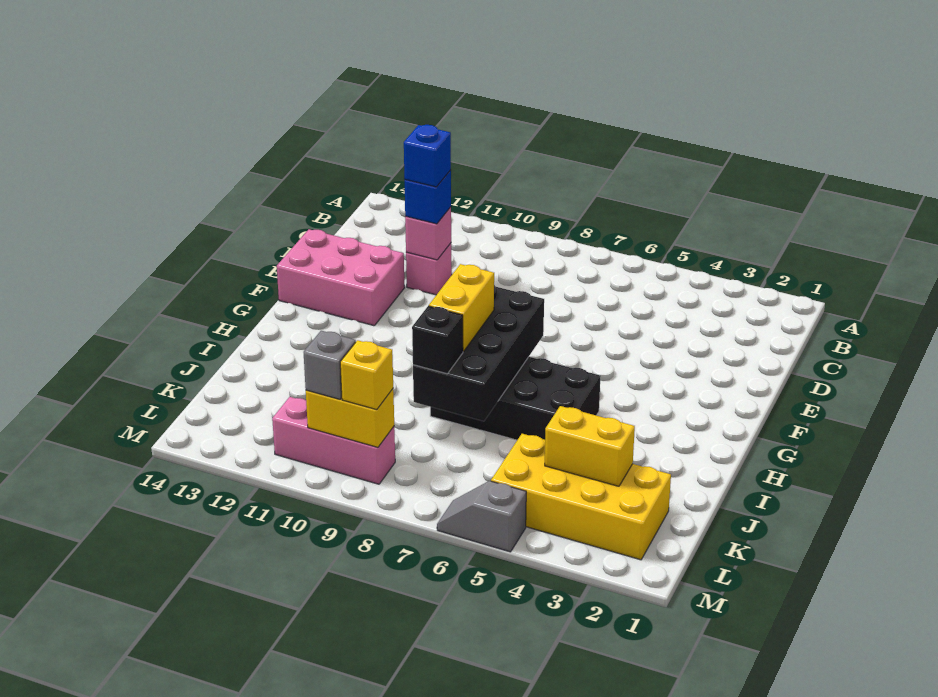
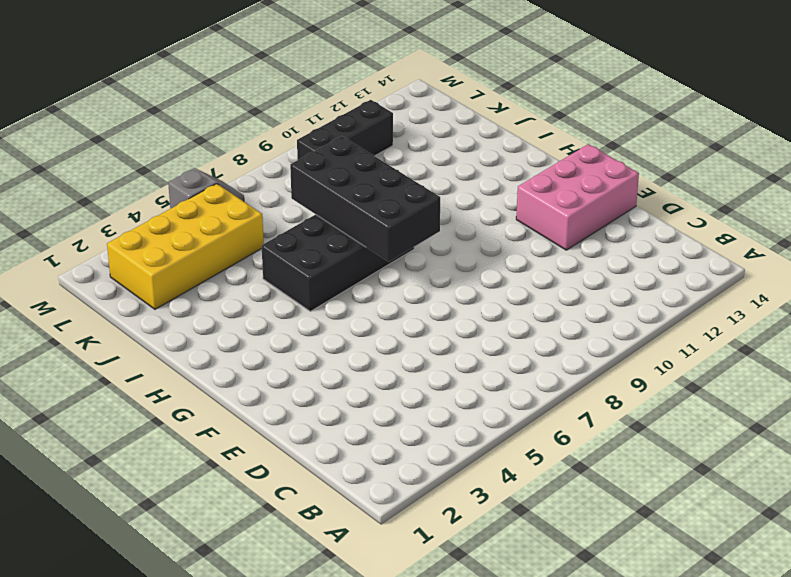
black brick L9:L11 level 1 -> pink brick L9:L11 level 1
none -> pink brick D11 level 1
none -> pink brick D11 level 2
none -> yellow brick K3:K4 level 2

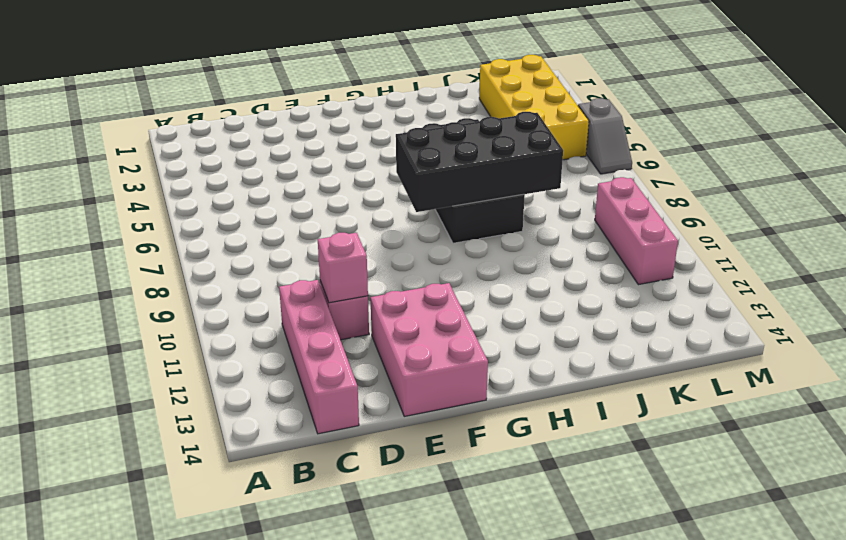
pink brick C11:C14 level 1 -> none
none -> yellow brick K3:K4 level 2
none -> yellow brick L9:L10 level 2
none -> blue brick D11 level 3

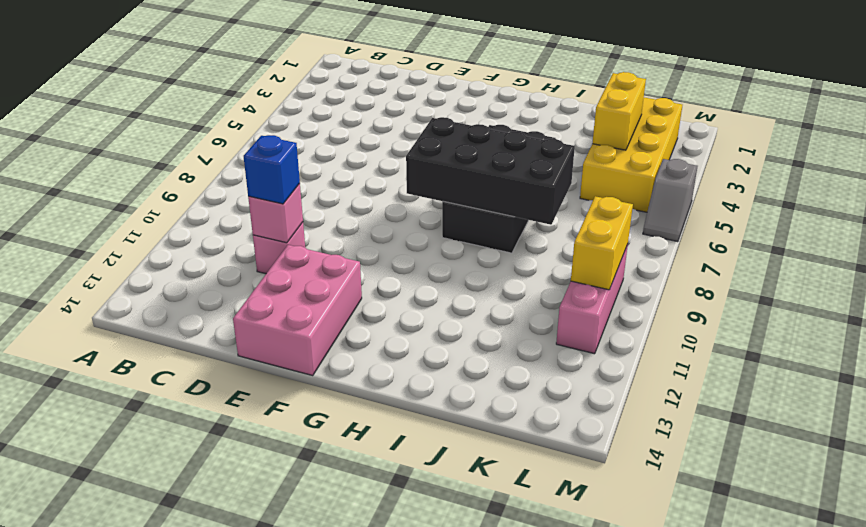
none -> yellow brick H8:I8 level 3
none -> black brick J8 level 3
none -> yellow brick L9 level 3

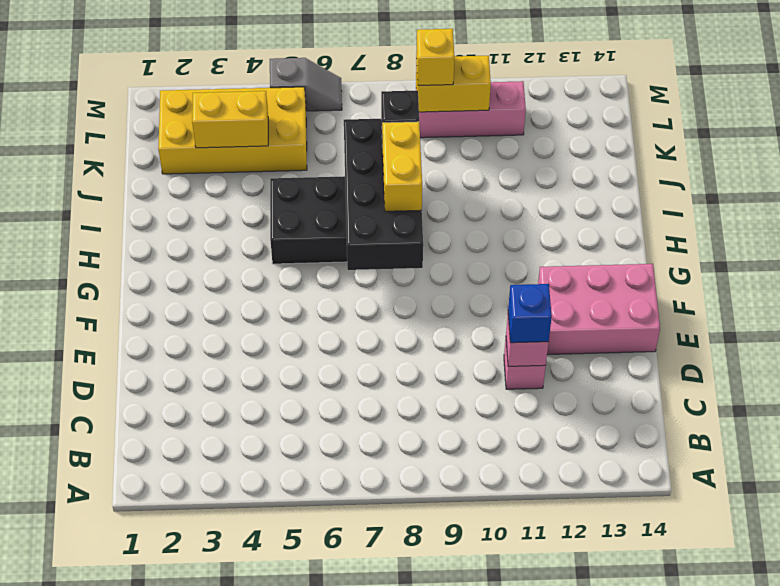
none -> grey brick L10 level 3
none -> blue brick D11 level 4

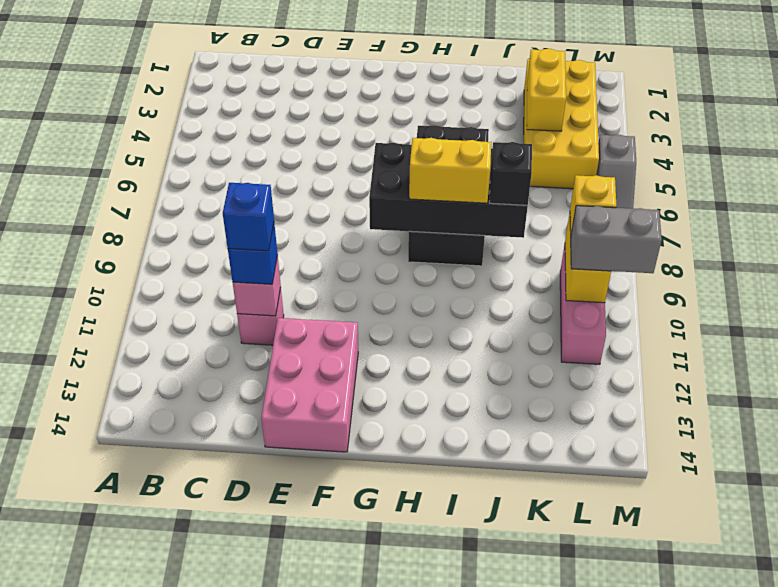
grey brick L10:M10 level 3 -> grey brick L10 level 3

